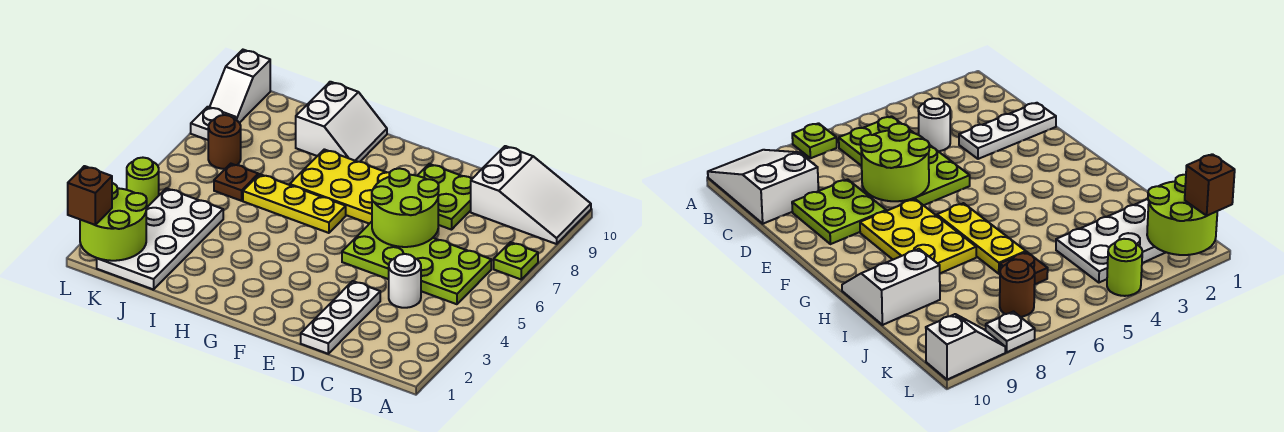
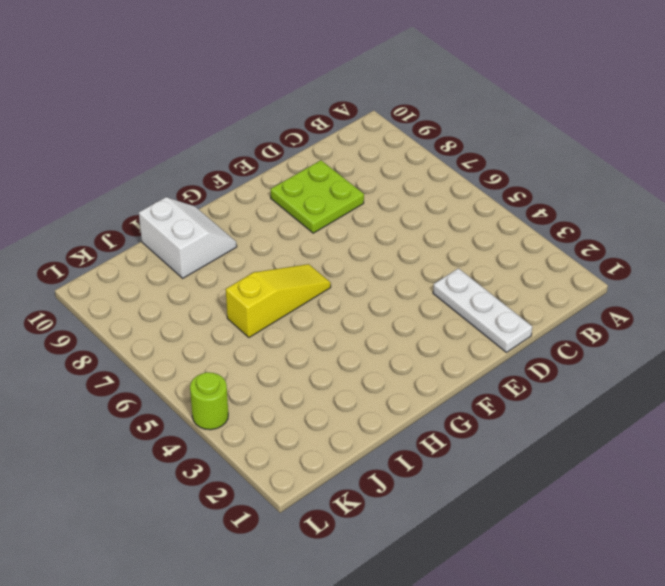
yellow slope G6:I6 level 1 top I -> yellow plate G6:I6 level 1
none -> lime plate A7 level 1
none -> white slope A9:C10 level 1 top C
none -> lime plate B5:E6 level 1

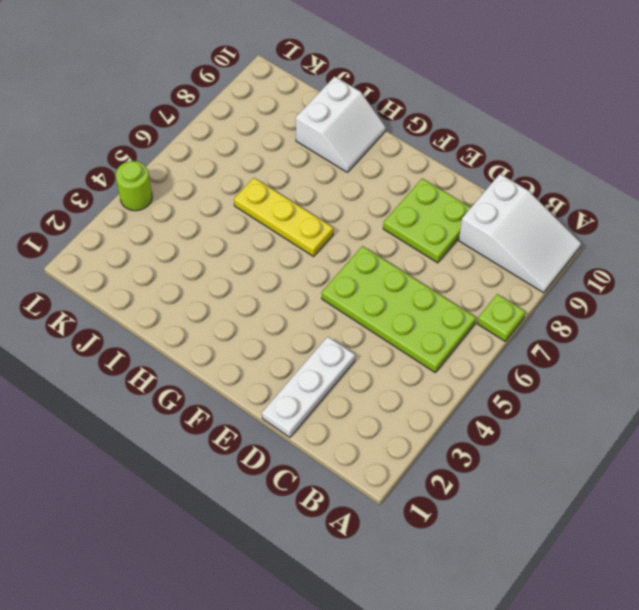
none -> white round brick C4 level 1
none -> yellow plate F7:H8 level 1
none -> white plate J1:K4 level 1

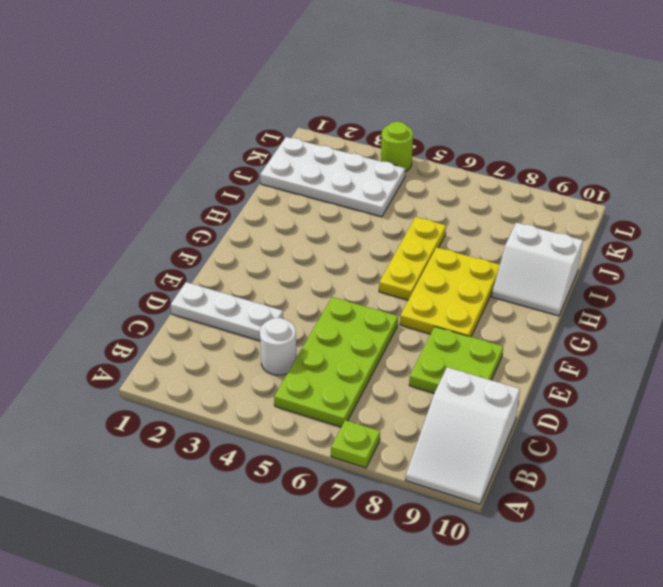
none -> brown plate J6 level 1
none -> brown round brick K7 level 1
none -> white plate L8 level 1

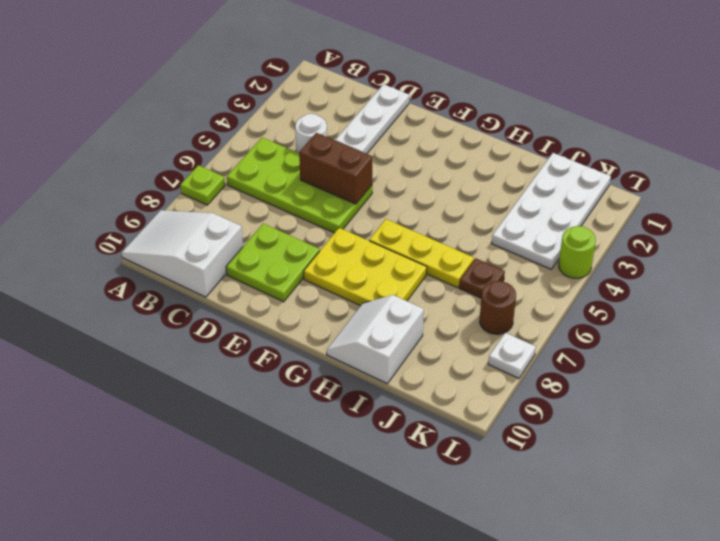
brown brick D5:E5 level 2 -> none
none -> white slope L9:L10 level 1 top 10
none -> lime round brick D6:E7 level 2
none -> lime round brick K1:L2 level 2

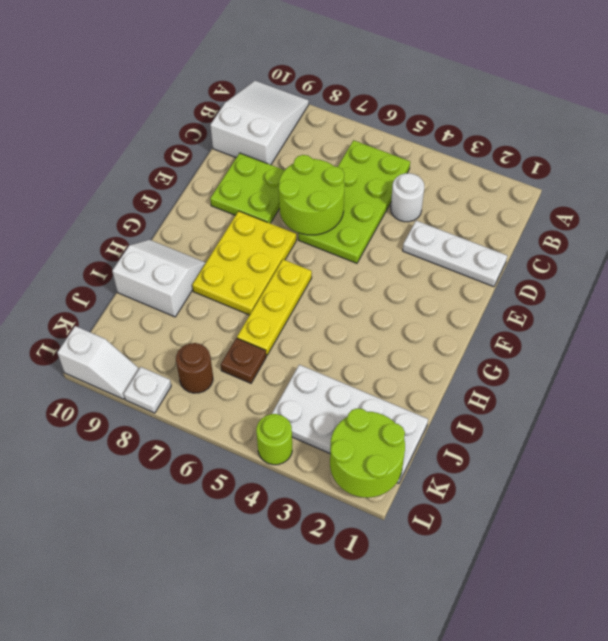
none -> lime plate A7 level 1
none -> brown brick L1 level 3

